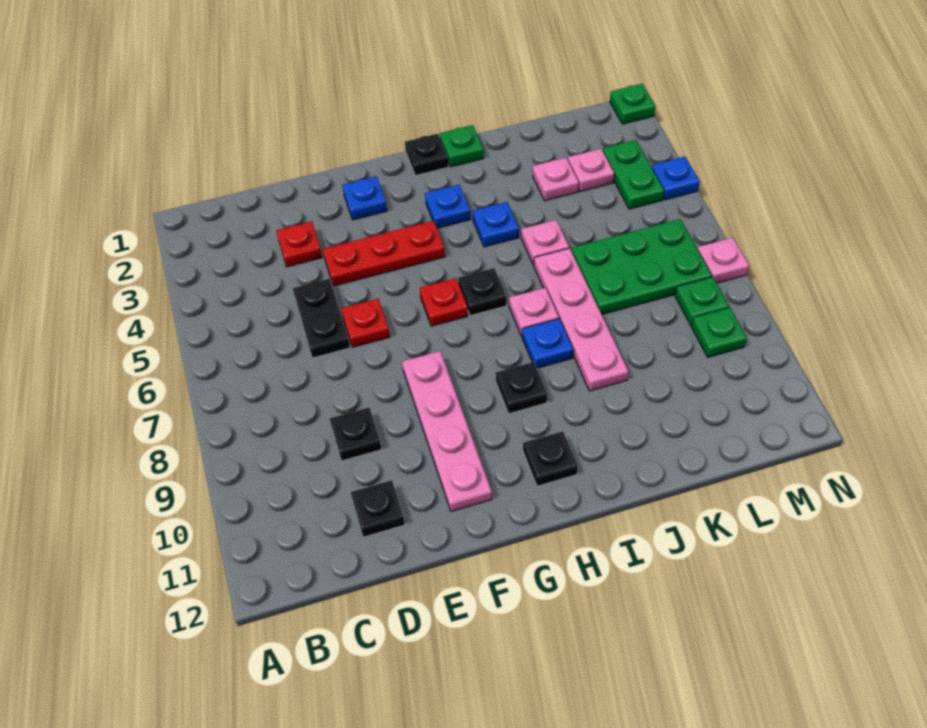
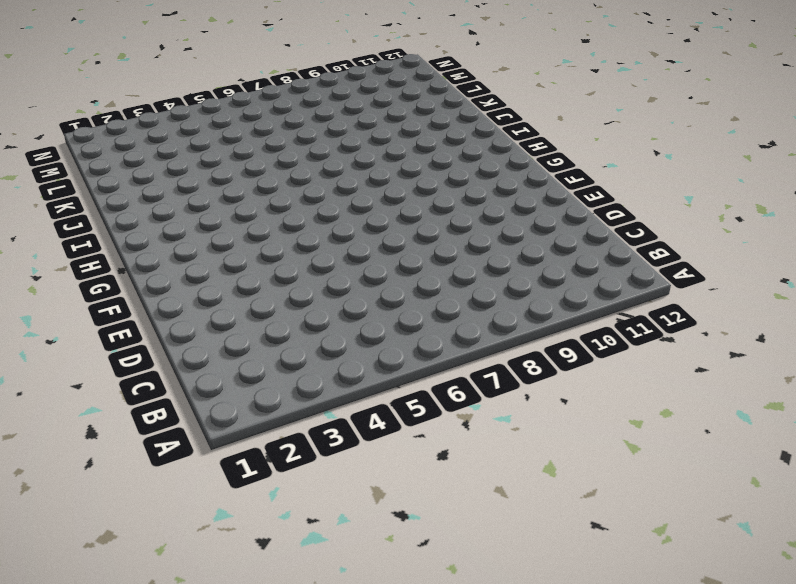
none -> red plate D3 level 1
none -> black plate D5:D6 level 1
none -> black plate D9 level 1

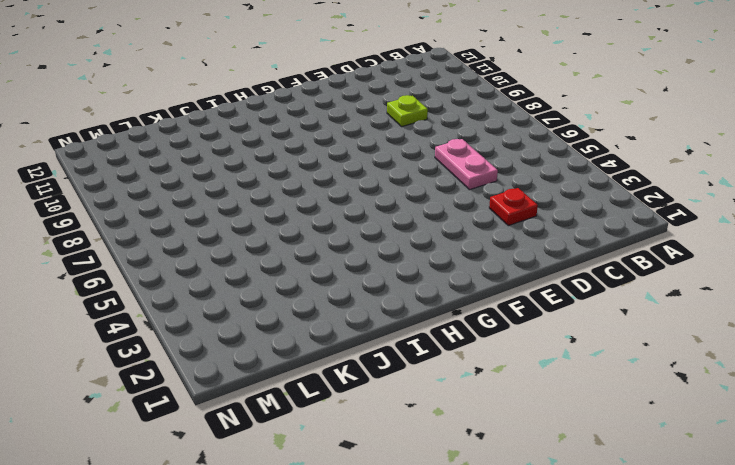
pink plate D5:D6 level 1 -> black plate D5:D6 level 1
lime plate D9 level 1 -> black plate D9 level 1
none -> black plate D11 level 1
none -> red plate E4:G4 level 1
none -> red plate E6 level 1

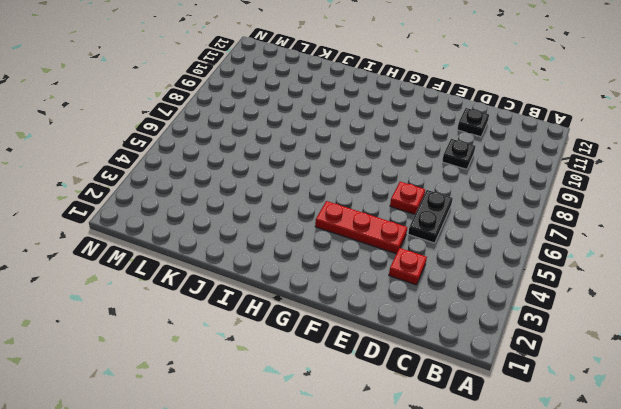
none -> blue plate F2 level 1
none -> pink plate F8:F11 level 1
none -> red plate G6 level 1

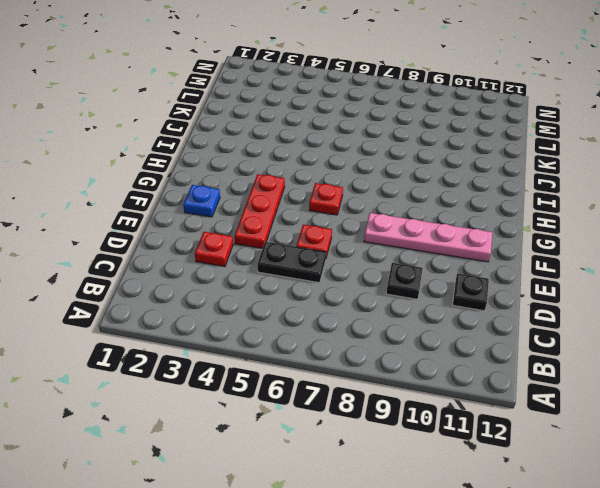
none -> black plate H1 level 1
none -> blue plate H3 level 1
none -> black plate H6 level 1

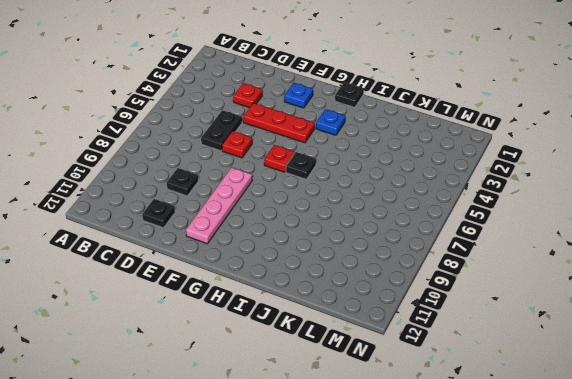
none -> black plate H9 level 1
none -> black plate H11 level 1
none -> green plate I1 level 1

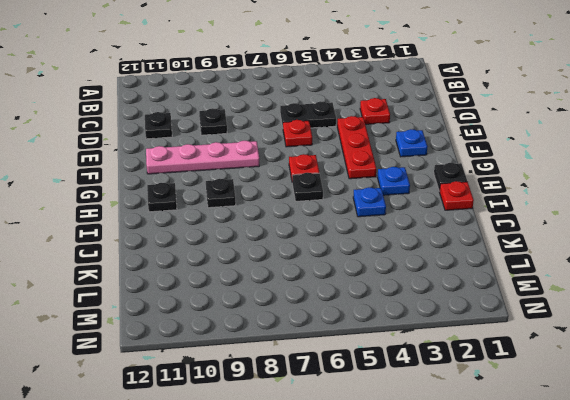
red plate I1 level 1 -> green plate I1 level 1
none -> pink plate I7 level 1
none -> blue plate I8 level 1
none -> pink plate J5 level 1

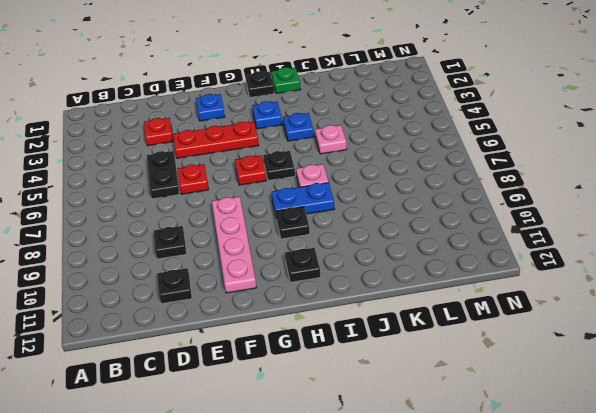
blue plate H8:I8 level 1 -> blue plate I8 level 1
none -> pink plate J6:J9 level 1
none -> pink plate K3 level 1
none -> green plate K6:M7 level 1

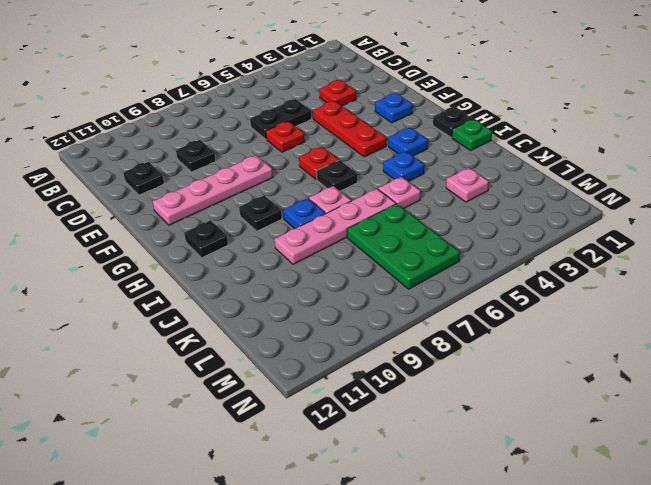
none -> pink plate L3 level 1
none -> green plate M3:M4 level 1
none -> green plate M8 level 1

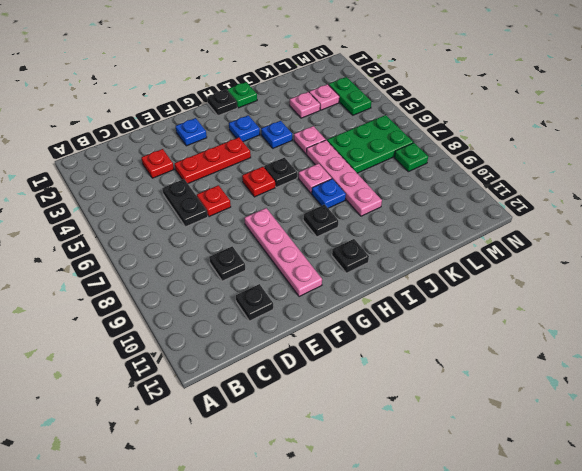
none -> green plate M9 level 1
none -> green plate N1 level 1
none -> blue plate N4 level 1

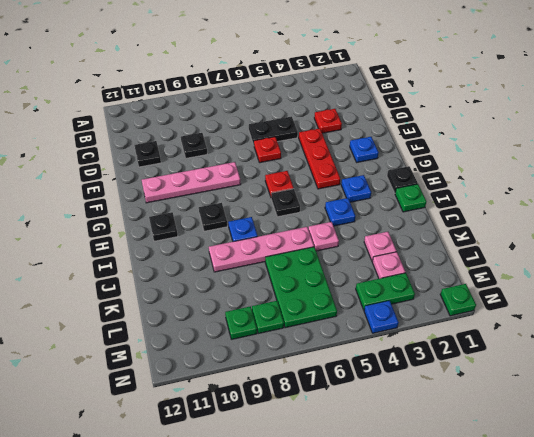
none -> pink plate I7 level 1
none -> pink plate N7 level 1

